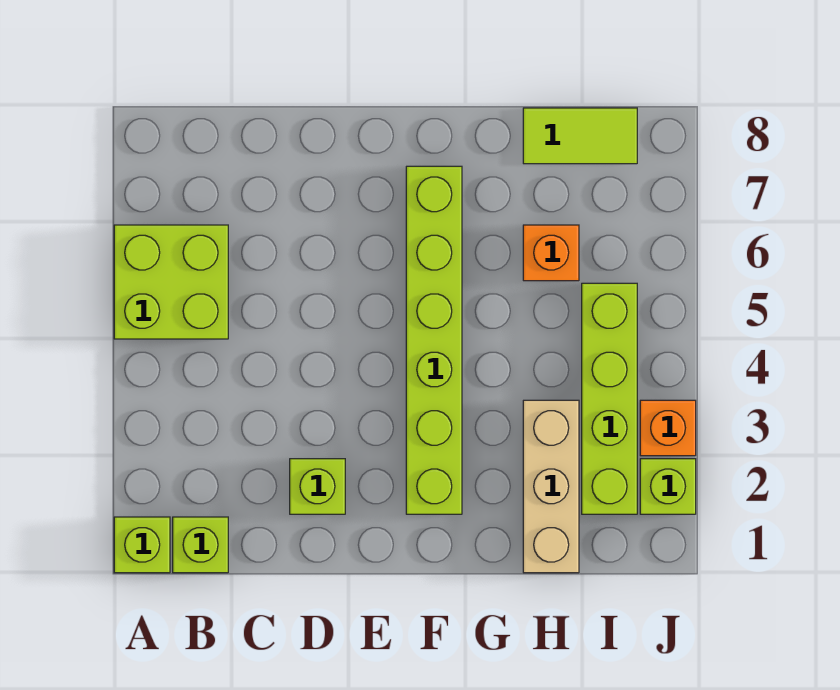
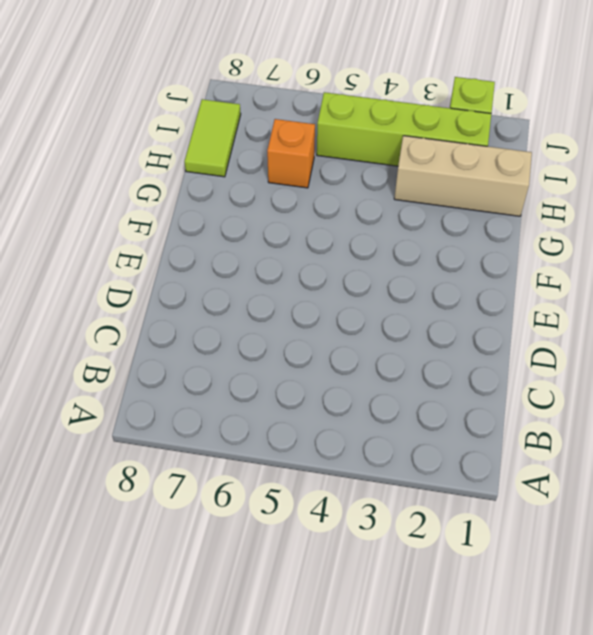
none -> lime brick A1 level 1
none -> lime brick A5:B6 level 1

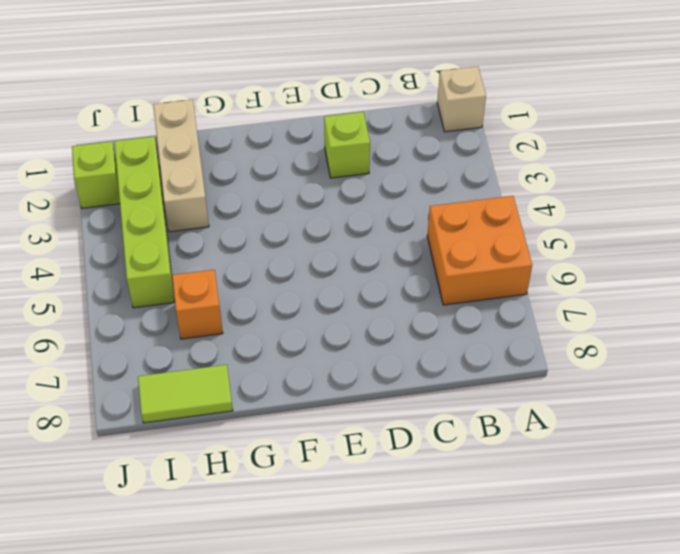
tan brick A1 level 1 -> lime brick A1 level 1
orange brick A5:B6 level 1 -> lime brick A5:B6 level 1
none -> lime brick B1 level 1
none -> lime brick F2:F7 level 1

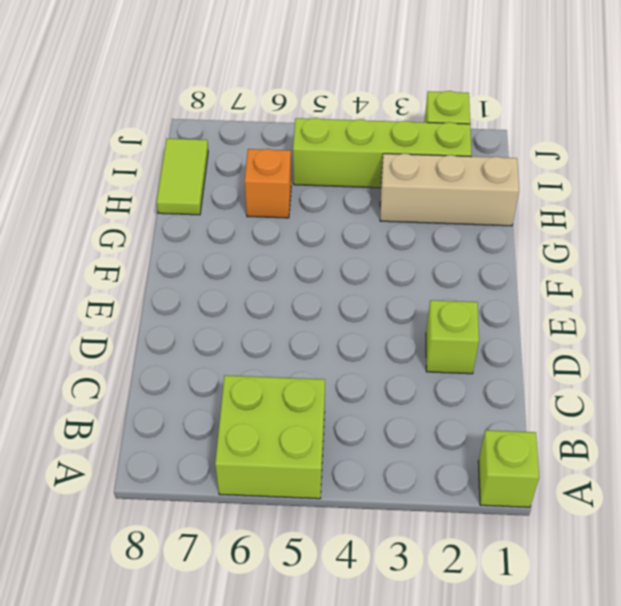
none -> lime brick B1 level 1
none -> lime brick F2:F7 level 1

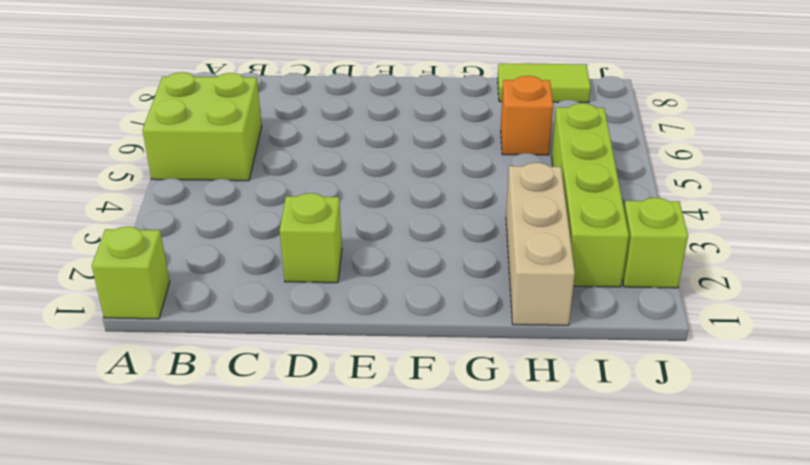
none -> lime brick B1 level 1
none -> lime brick F2:F7 level 1

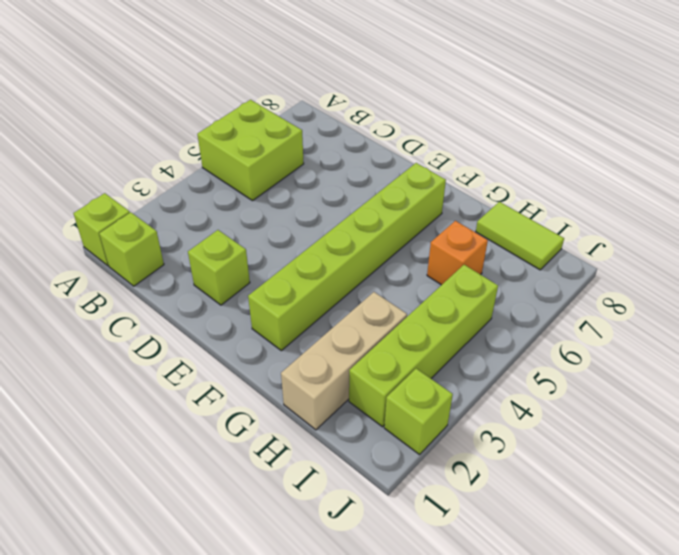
none -> orange brick J3 level 1

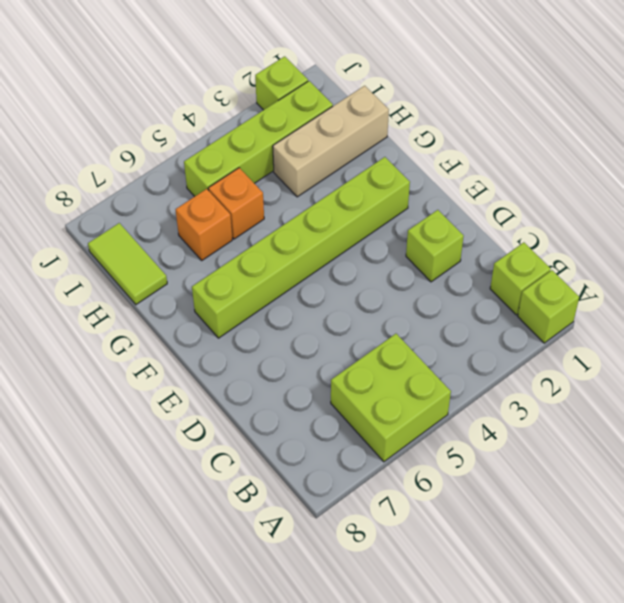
orange brick H5 level 1 -> orange brick J3 level 1

